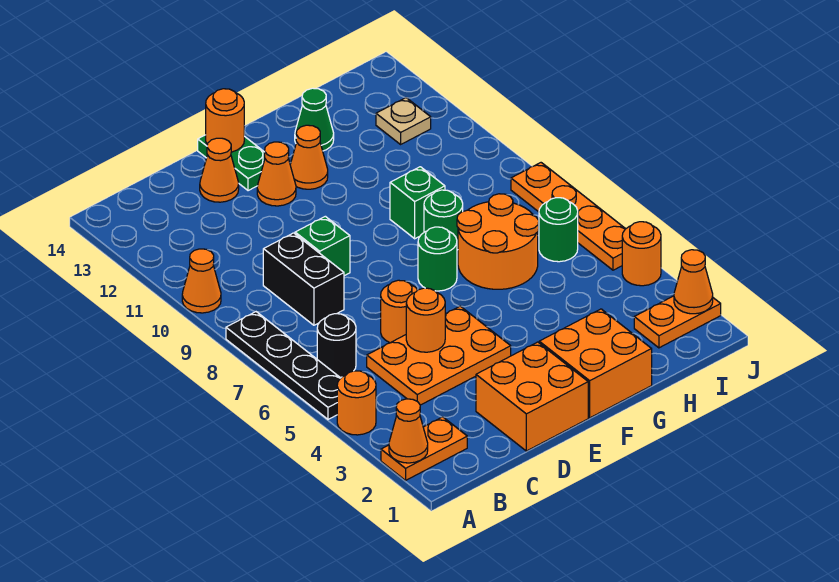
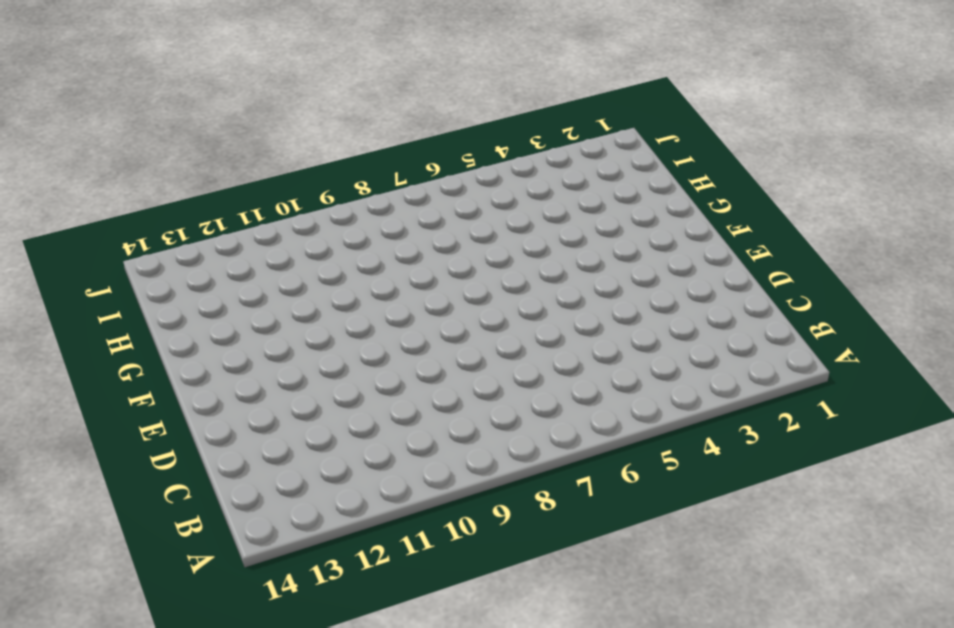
none -> orange plate A2:B2 level 1
none -> orange round brick A4 level 1
none -> black plate A5:A8 level 1

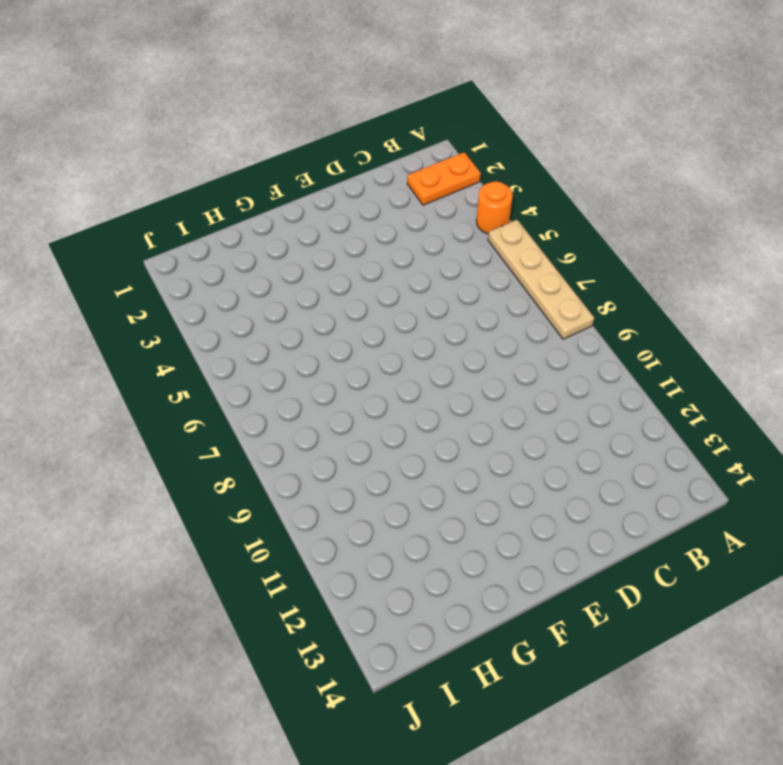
tan plate A5:A8 level 1 -> black plate A5:A8 level 1
none -> orange cone A10 level 1
none -> black round brick B6 level 1
none -> orange plate C4:E5 level 1

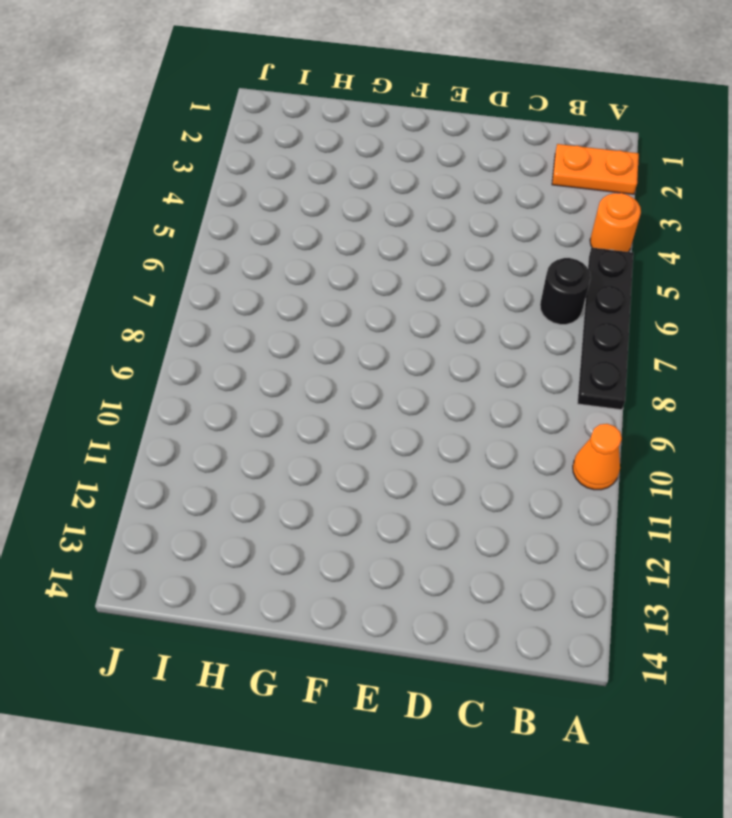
none -> orange plate C4:E5 level 1
none -> black brick C8:C9 level 1
none -> orange brick D1:E2 level 1

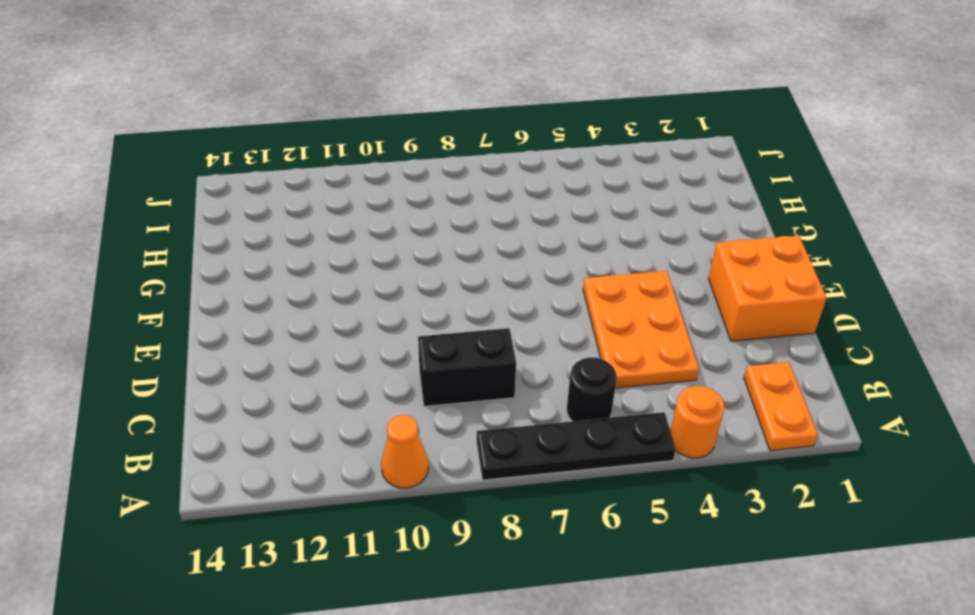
none -> orange round brick D6 level 1
none -> green brick D9 level 1
none -> orange cone D13 level 1

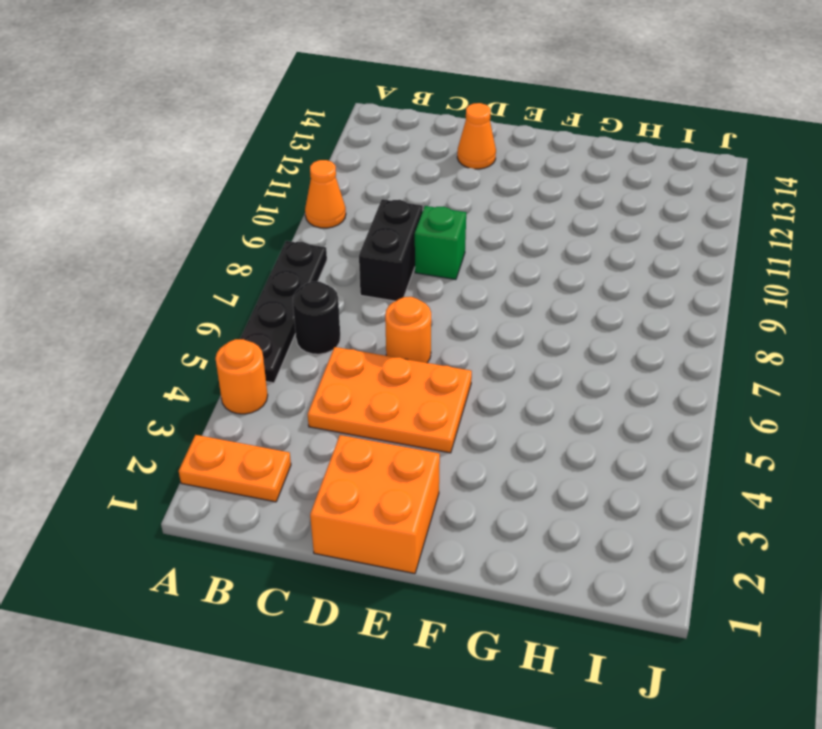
none -> orange cone E12 level 1
none -> green plate E13:E14 level 1
none -> orange brick F1:G2 level 1

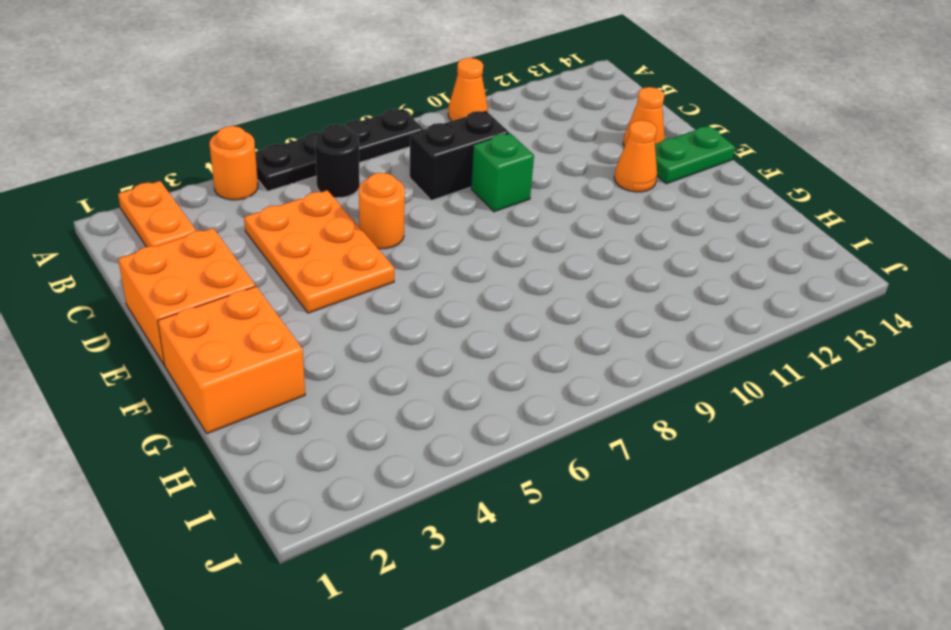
none -> green round brick F7 level 1
none -> orange cone F12 level 1
none -> orange round brick G6:H7 level 1

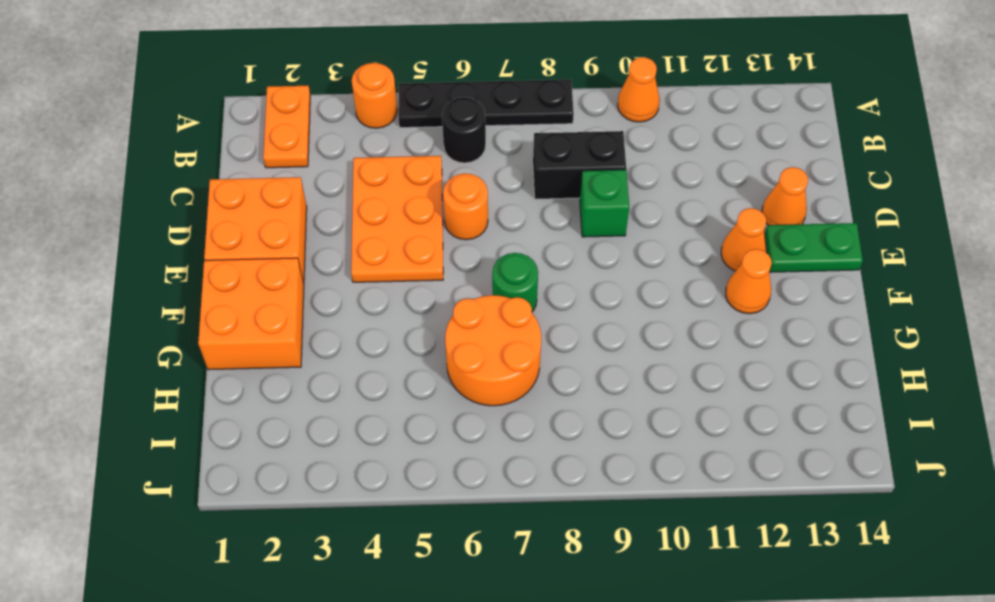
none -> green round brick G8 level 1
none -> green brick G9 level 1
none -> green cone G13 level 1

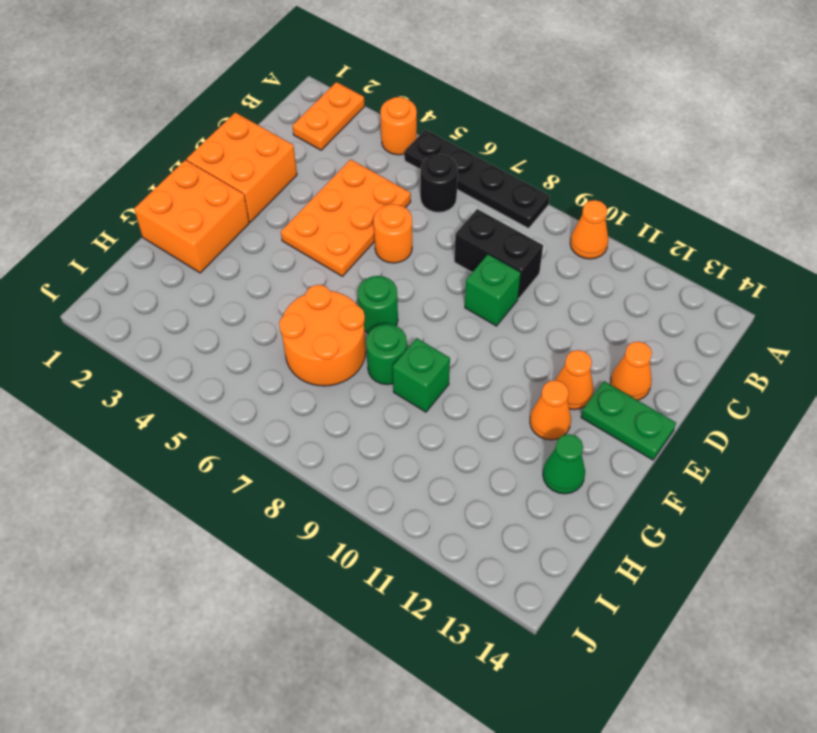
none -> orange plate I2:J2 level 1
none -> green round brick I6 level 1
none -> tan plate I12 level 1

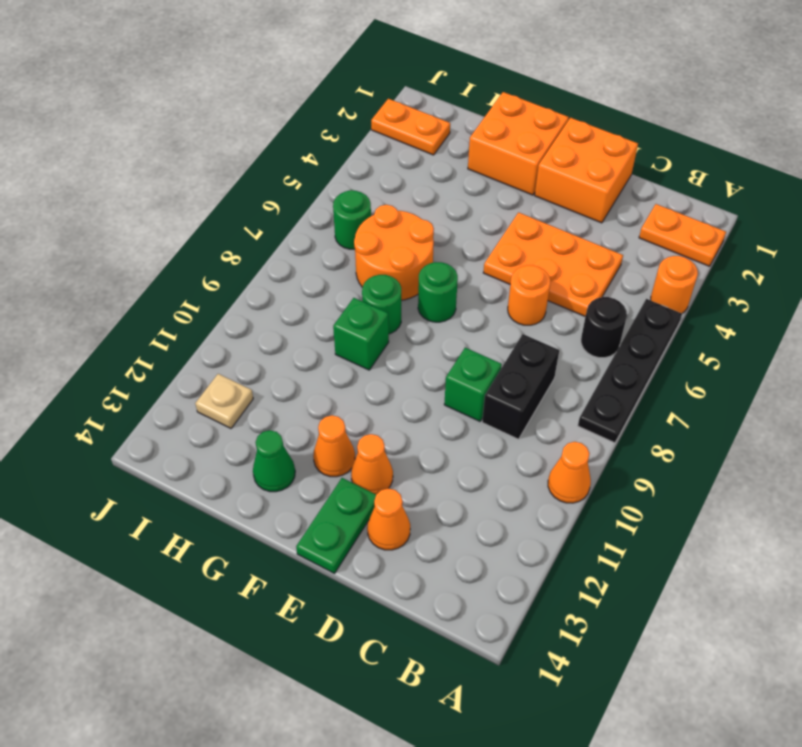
none -> orange round brick J4 level 1
none -> orange plate J5:J8 level 1
none -> orange cone A2 level 2

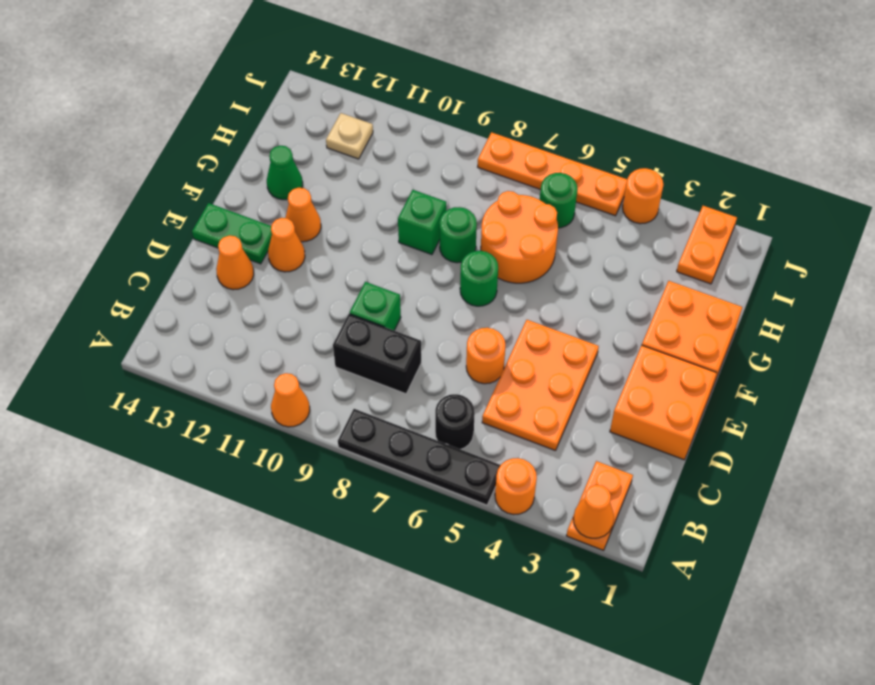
none -> orange round brick D5 level 2
none -> orange round brick E14 level 2
none -> orange cone J2 level 2

